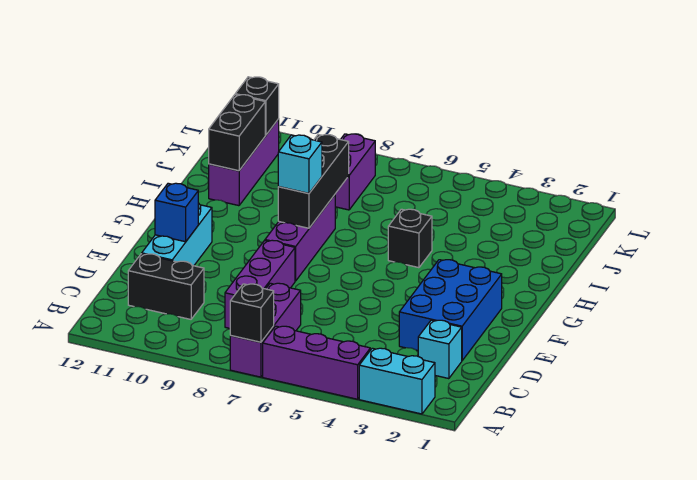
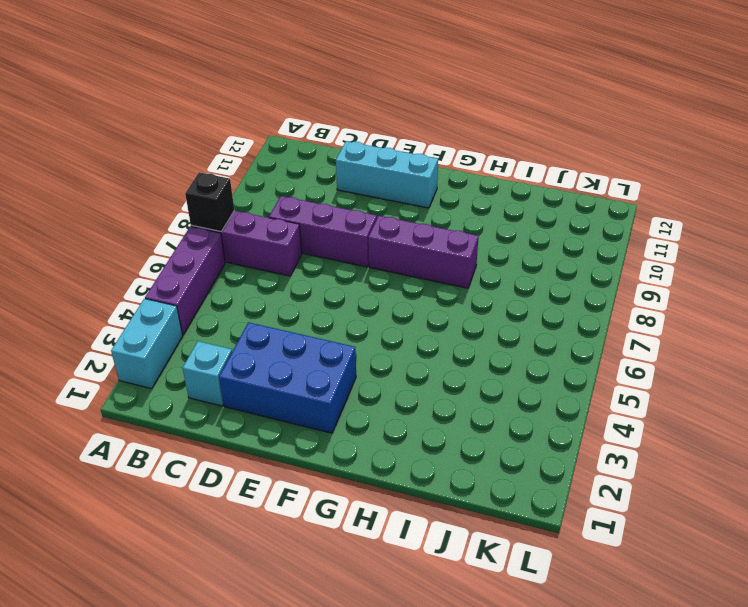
none -> black brick C10:C11 level 1
none -> black brick H5 level 1
none -> purple brick I11:K11 level 1

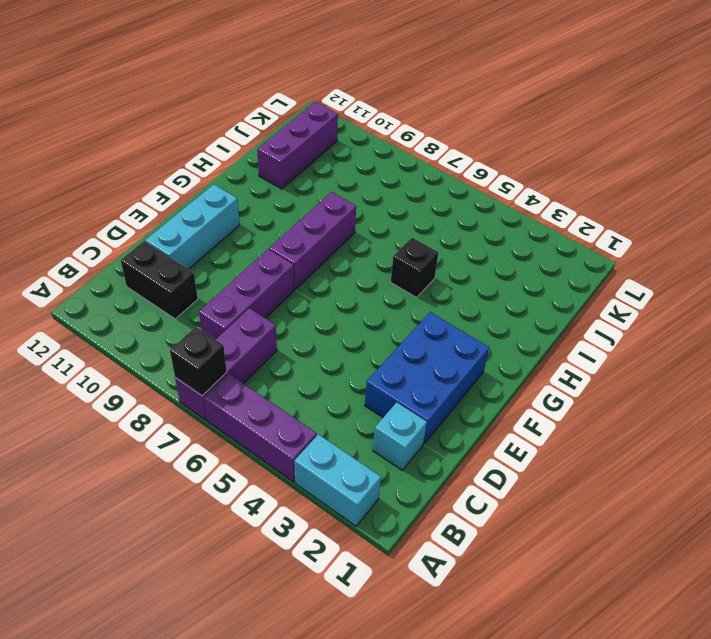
none -> purple brick J8:K8 level 1
none -> blue brick E11 level 2
none -> black brick G8:I8 level 2

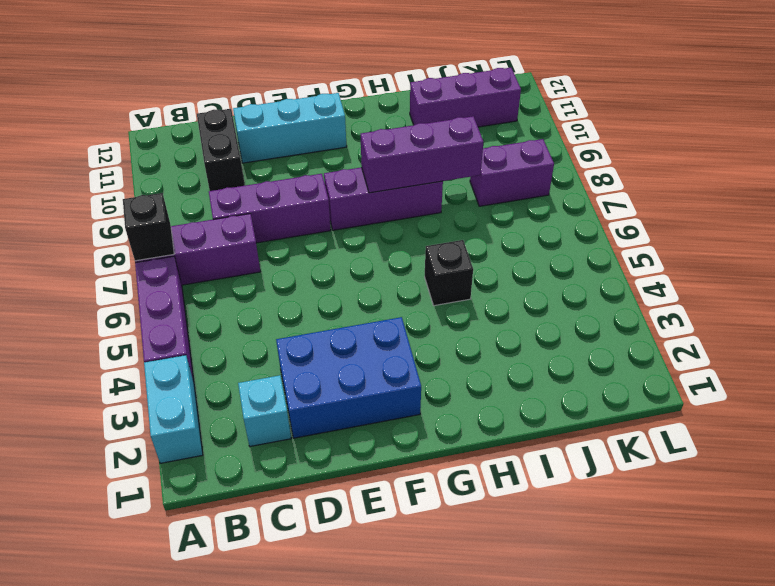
purple brick G8:I8 level 2 -> black brick G8:I8 level 2
none -> blue brick E11 level 2
none -> black brick I11:J11 level 2
none -> black brick K11 level 2

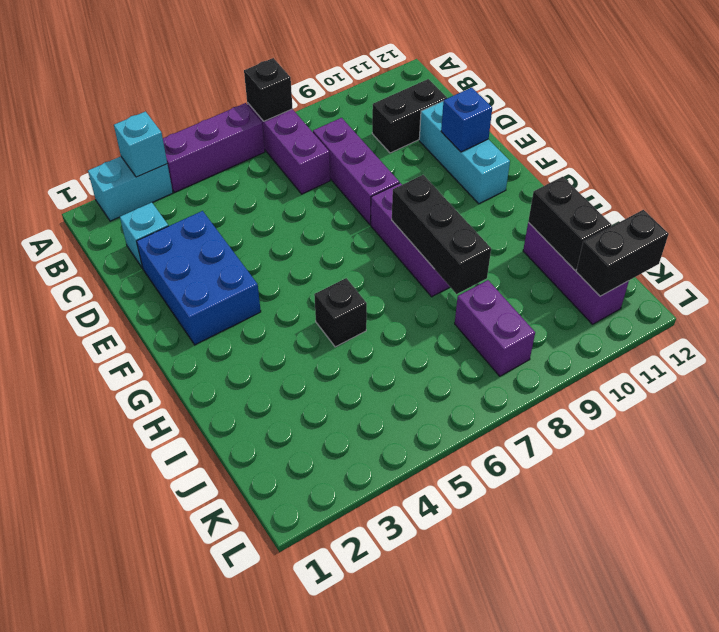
cyan brick A3 level 2 -> cyan brick G8 level 3
black brick K11:K12 level 2 -> black brick K11 level 2

